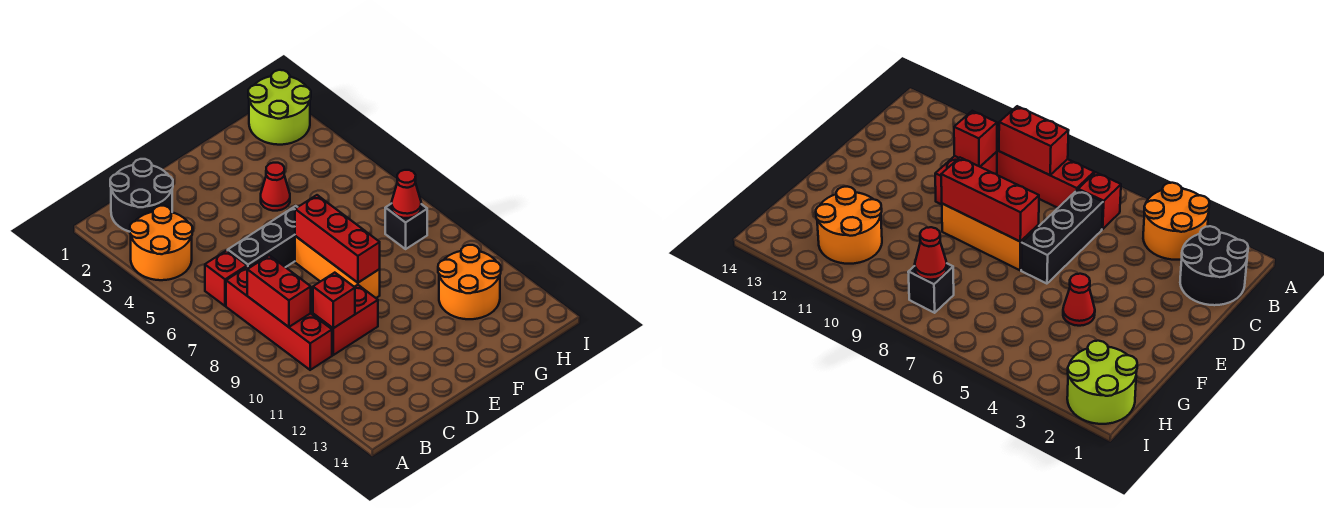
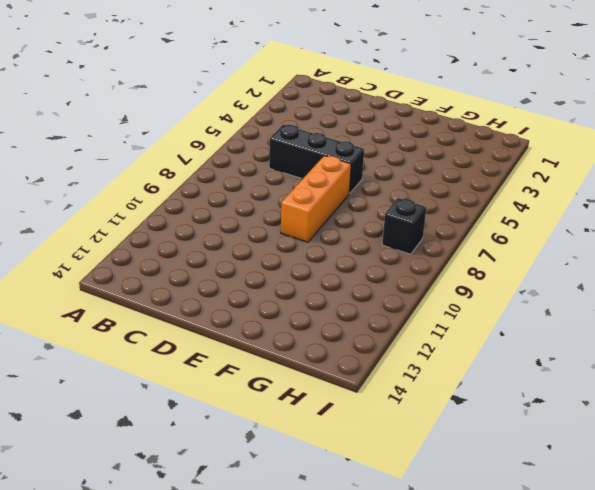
none -> orange round brick A3:B4 level 1
none -> black round brick B1:C2 level 1
none -> red brick B6 level 1

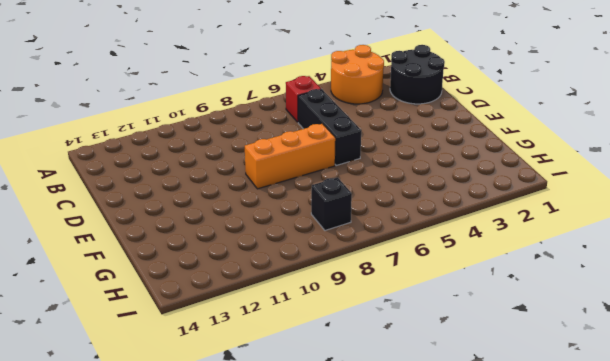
none -> red brick B7:B10 level 1
none -> red brick C10:D10 level 1
none -> red cone F4 level 1

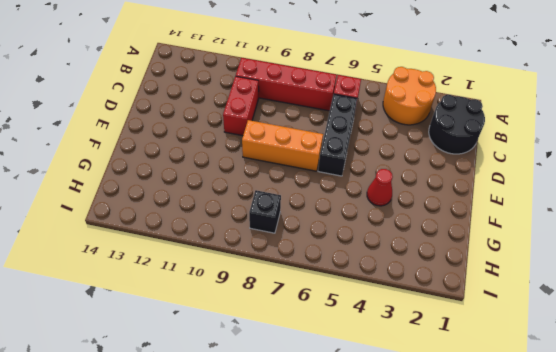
none -> orange round brick G11:H12 level 1
none -> lime round brick H1:I2 level 1
none -> red brick B8:B9 level 2

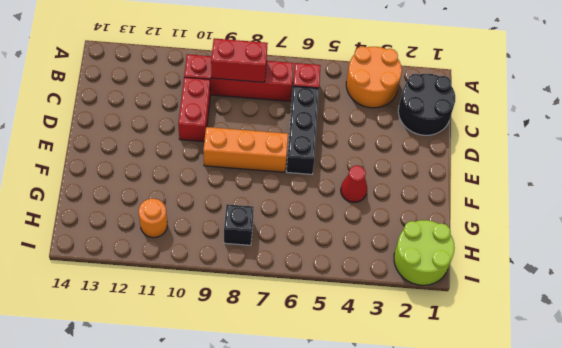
orange round brick H11 level 1 -> orange round brick G11:H12 level 1
none -> red brick C10 level 2
none -> red brick E7:E9 level 2
none -> red cone H8 level 2

